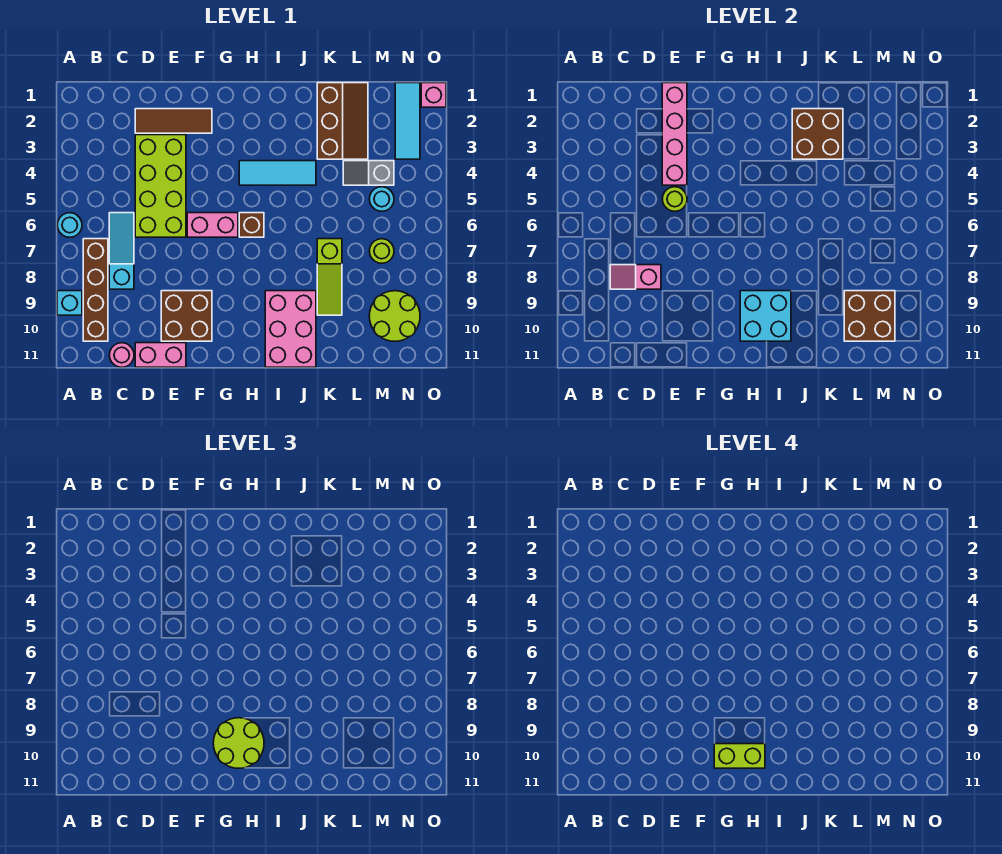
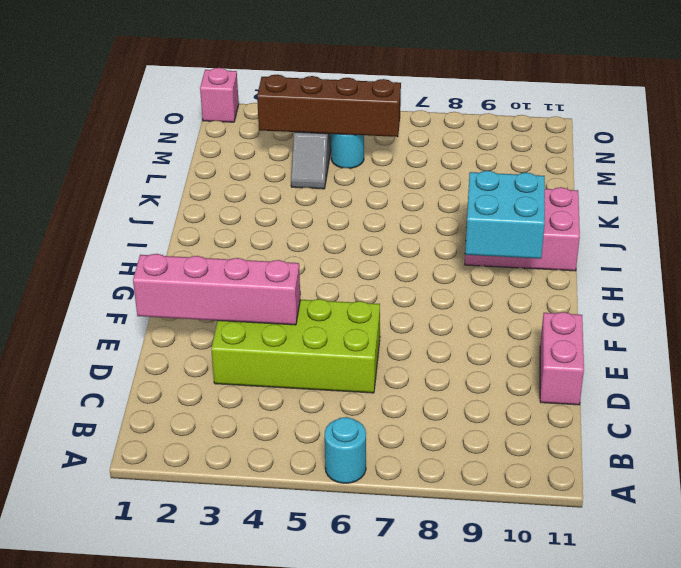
brown brick M3:M6 level 2 -> brown brick B7:B10 level 1
none -> cyan brick A9 level 1
none -> cyan slope C6:C8 level 1 top 8
none -> pink round brick C11 level 1

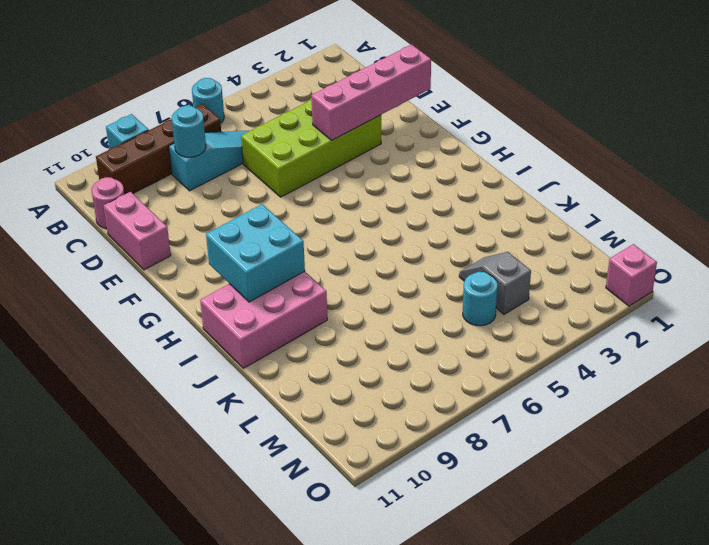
cyan round brick C8 level 2 -> pink slope C8:D8 level 2 top D
none -> brown tile D2:F2 level 1
none -> brown brick E9:F10 level 1
none -> pink brick F6:G6 level 1

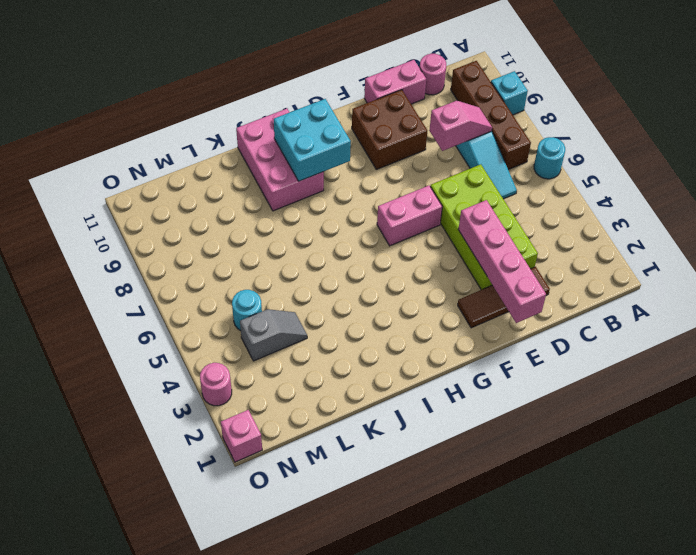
pink round brick O3 level 1 -> none
none -> cyan tile H4:J4 level 1
none -> brown brick H6 level 1
none -> brown slope K1:L3 level 1 top K

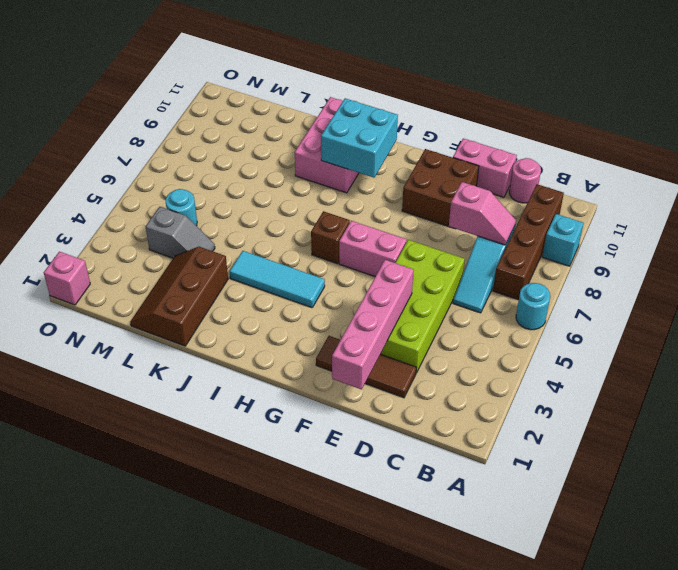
none -> lime slope K7:K9 level 1 top 7
none -> lime round brick M7 level 1
none -> lime round brick M9:N10 level 1

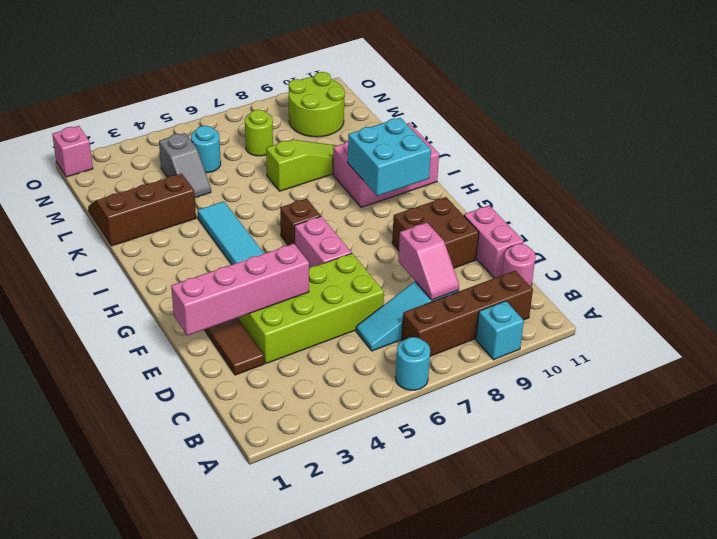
none -> cyan tile N1:N3 level 1
none -> lime round brick E5 level 2
none -> brown brick J2:K3 level 2

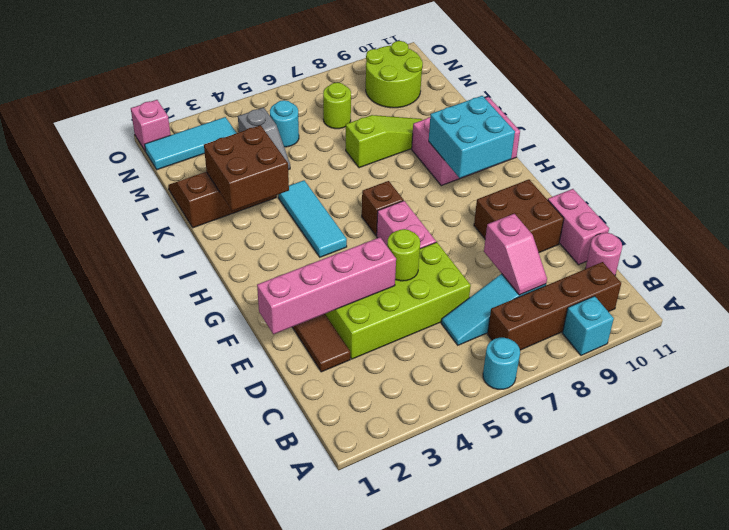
none -> brown brick L9:M10 level 2
none -> lime round brick G9:H10 level 3
none -> lime brick G10:H10 level 4

